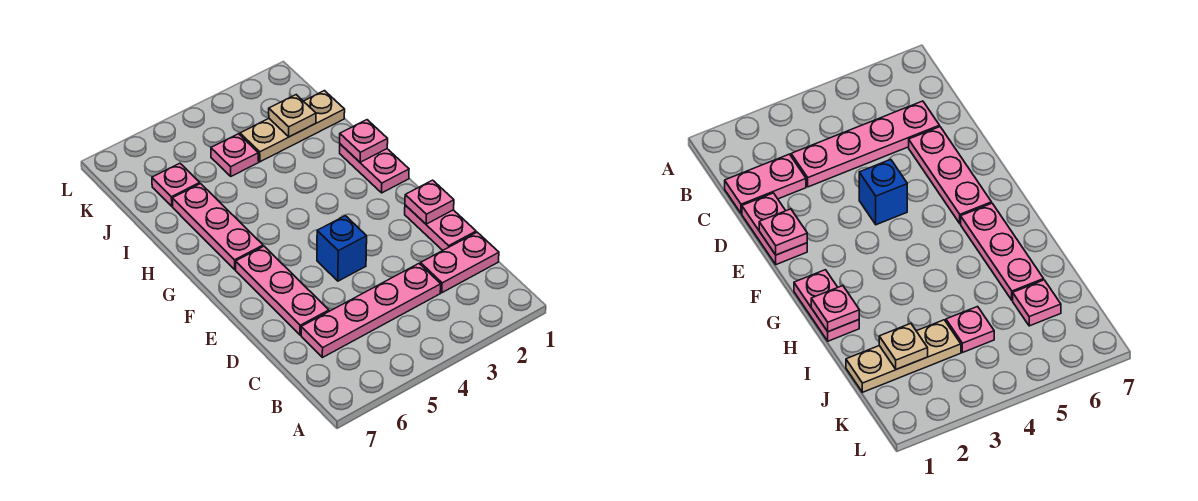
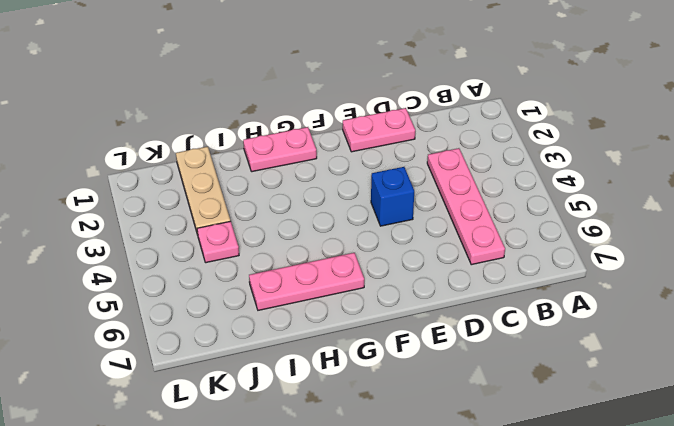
none -> pink plate C1:C2 level 1
none -> pink plate D6:F6 level 1
none -> pink plate J6 level 1

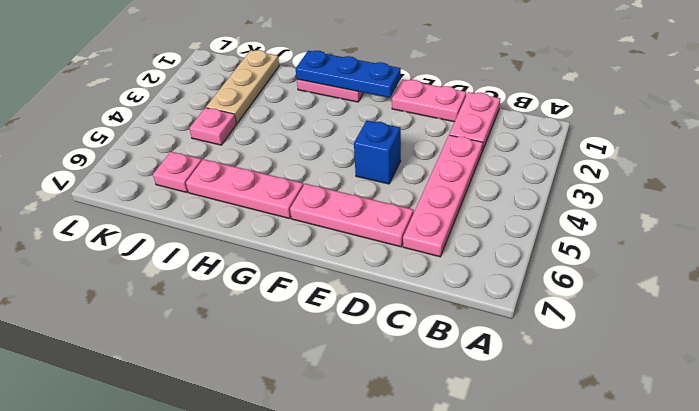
blue plate F1:H1 level 2 -> pink plate H1 level 2
none -> pink plate E1 level 2
none -> tan plate J2 level 2

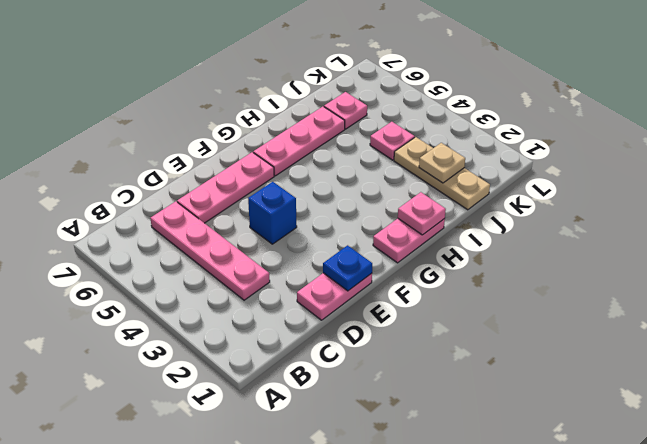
blue plate E1 level 2 -> pink plate E1 level 2
none -> pink plate C1:C2 level 1

